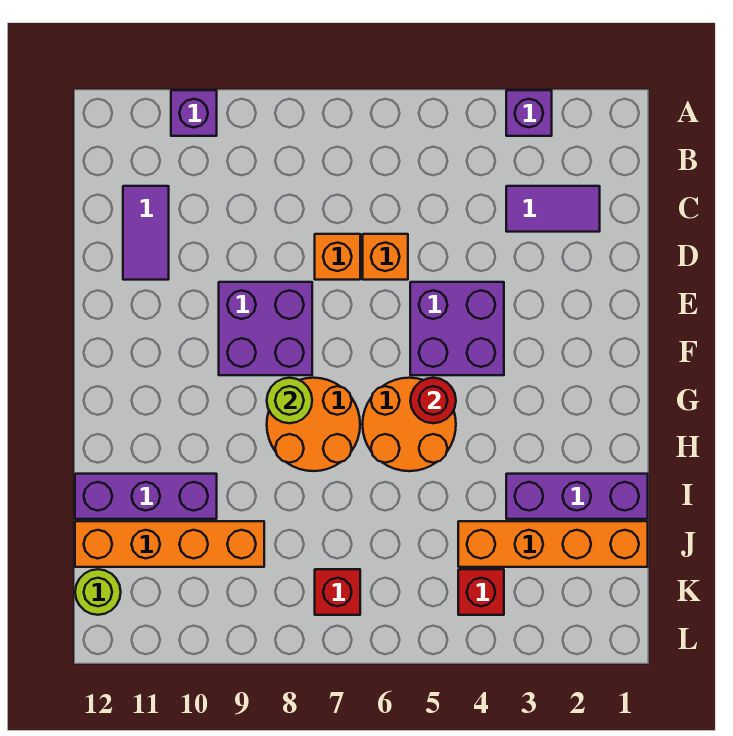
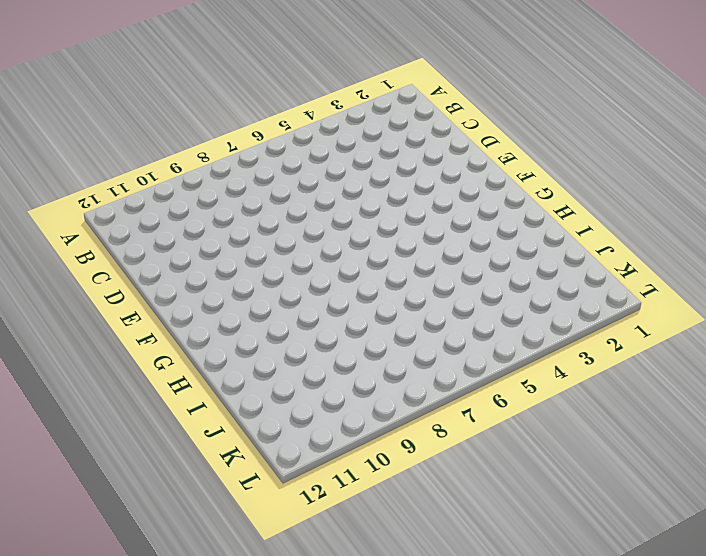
none -> purple brick A3 level 1
none -> purple brick A10 level 1
none -> purple tile C2:C3 level 1

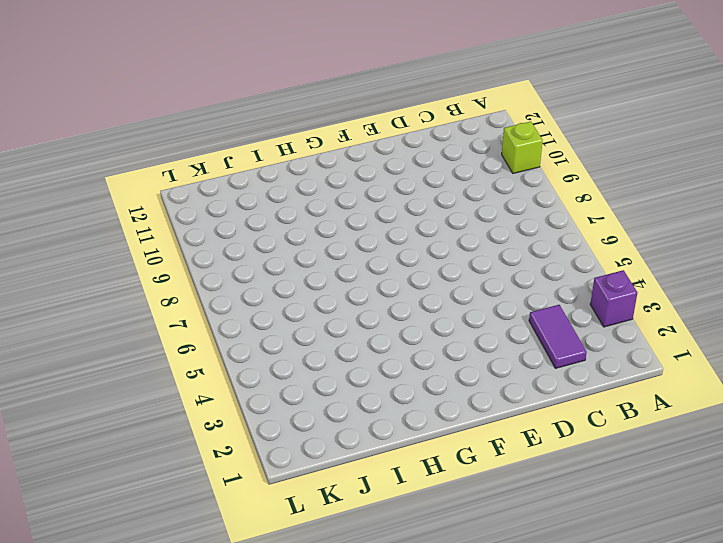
lime brick A10 level 1 -> purple brick A10 level 1
none -> purple tile C11:D11 level 1
none -> orange brick D6 level 1
none -> orange brick D7 level 1

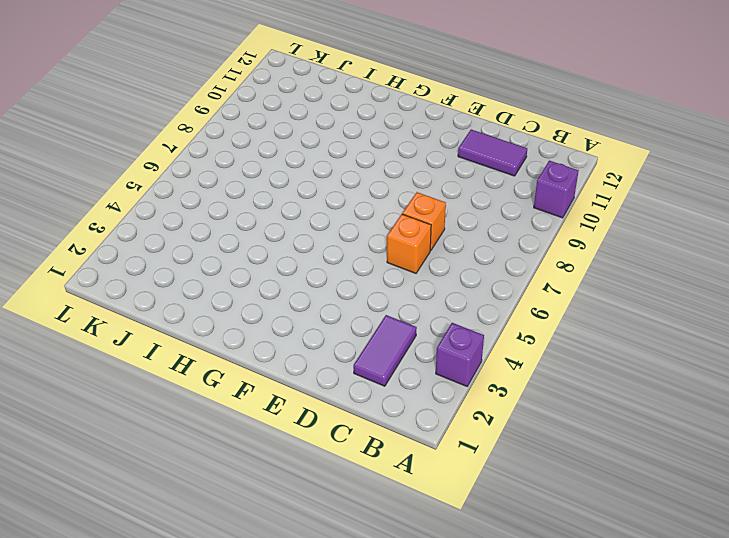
none -> purple brick E4:F5 level 1
none -> purple brick E8:F9 level 1
none -> orange round brick G5:H6 level 1

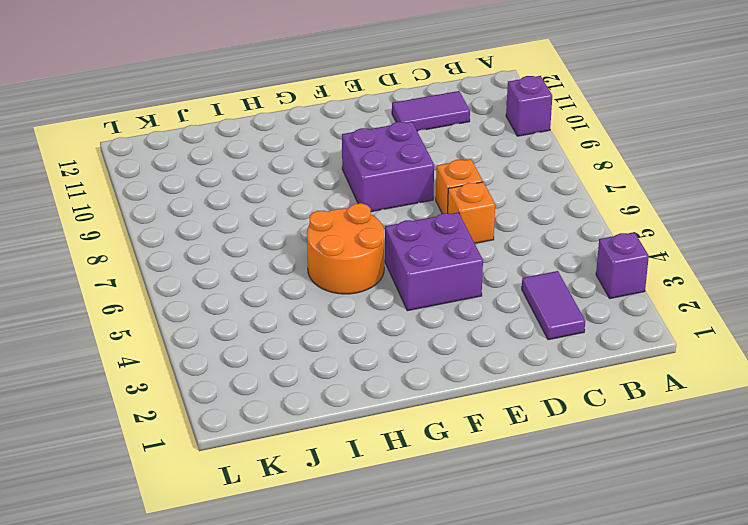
none -> orange round brick G7:H8 level 1
none -> purple brick I1:I3 level 1
none -> purple brick I10:I12 level 1

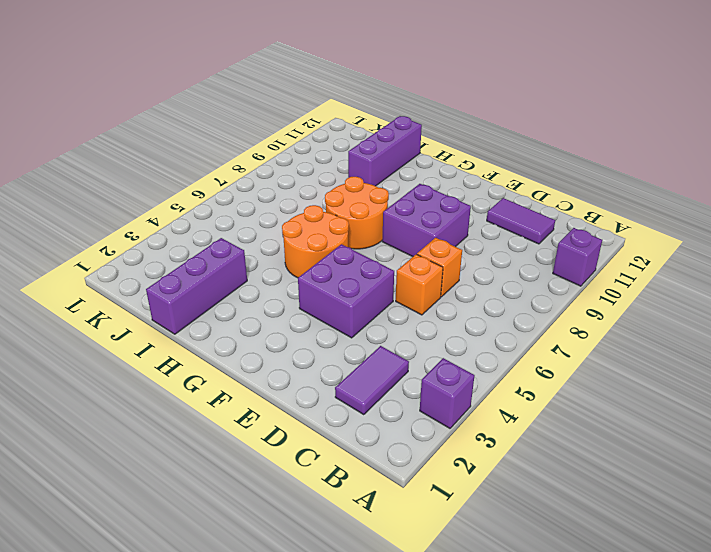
none -> orange brick J1:J4 level 1
none -> orange brick J9:J12 level 1
none -> red brick K4 level 1

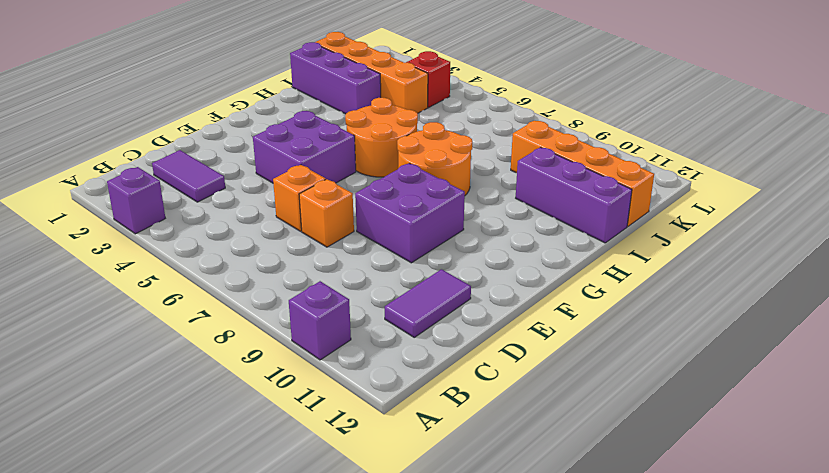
none -> red brick K7 level 1
none -> lime round brick K12 level 1
none -> red round brick G5 level 2

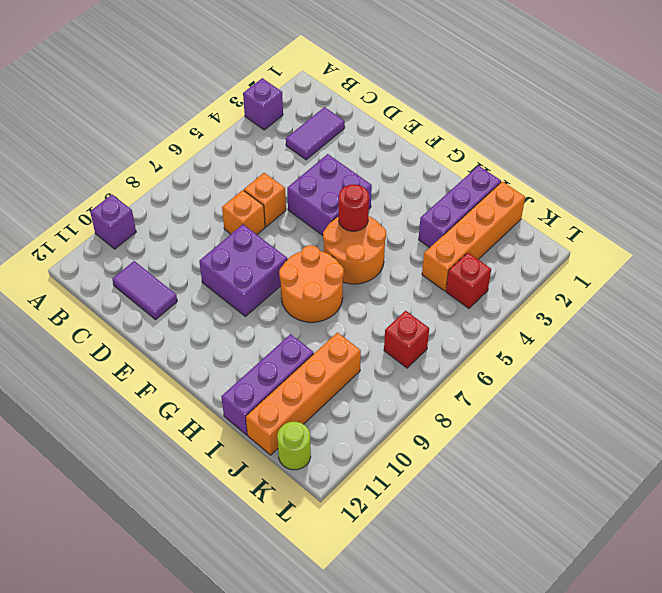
none -> lime round brick G8 level 2

